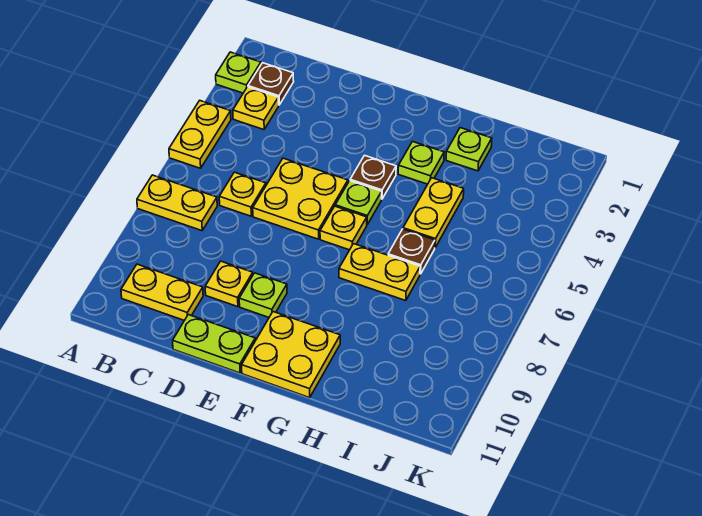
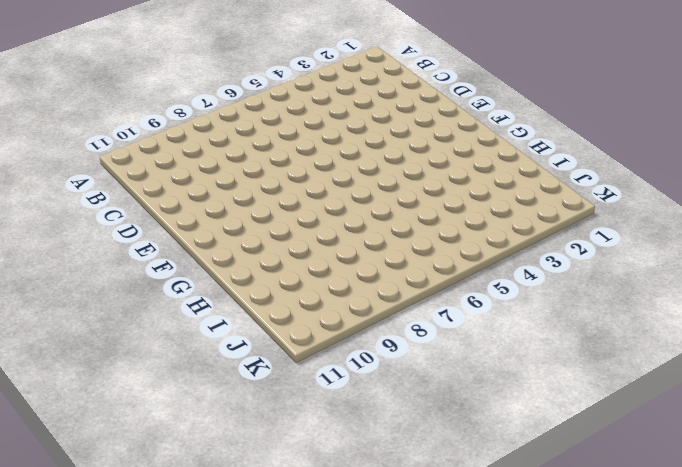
none -> lime plate A2 level 1
none -> yellow plate A4:A5 level 1
none -> yellow plate A7:B7 level 1

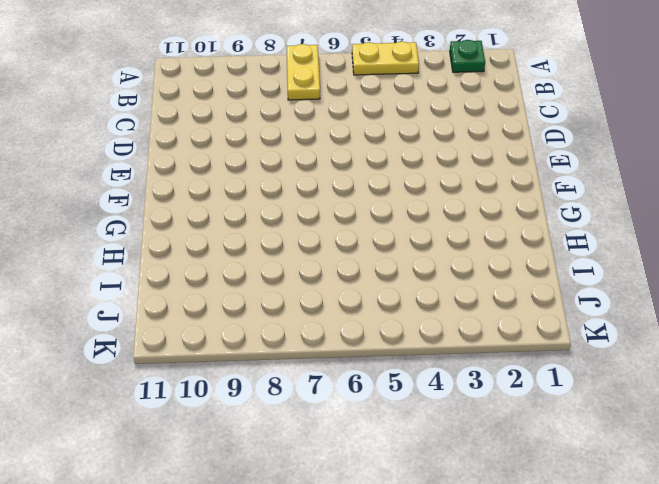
green plate A2 level 1 -> lime plate A2 level 1
none -> brown plate B2 level 1
none -> yellow plate B3 level 1
none -> yellow plate B10:C10 level 1

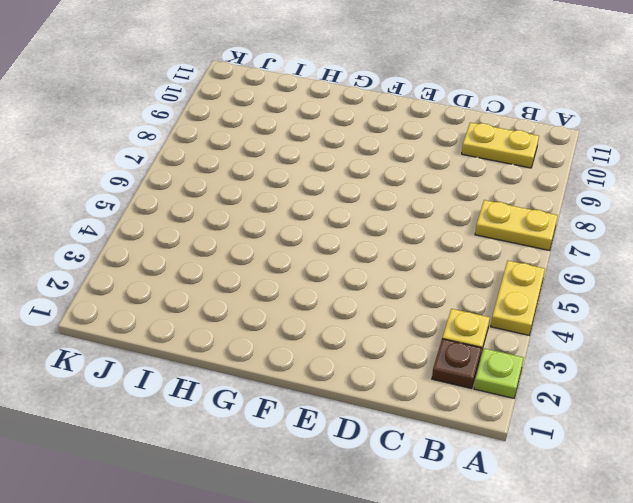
none -> yellow plate C6 level 1
none -> yellow plate D5:E6 level 1
none -> yellow plate D9 level 1

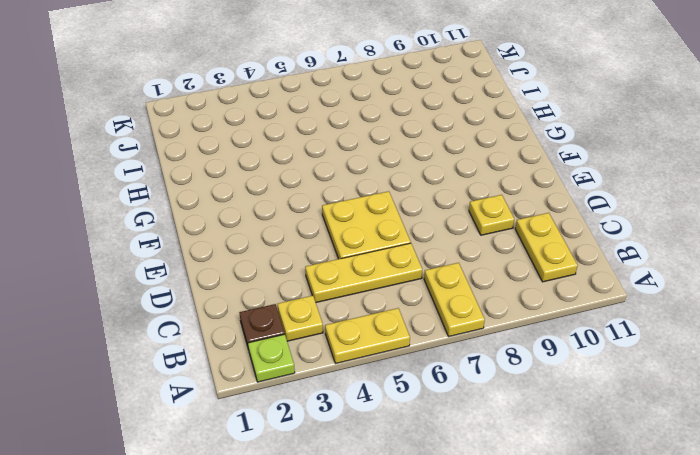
yellow plate C4:C6 level 1 -> yellow plate C6 level 1
none -> lime plate D11:E11 level 1
none -> lime plate E9 level 1
none -> brown plate F4 level 1

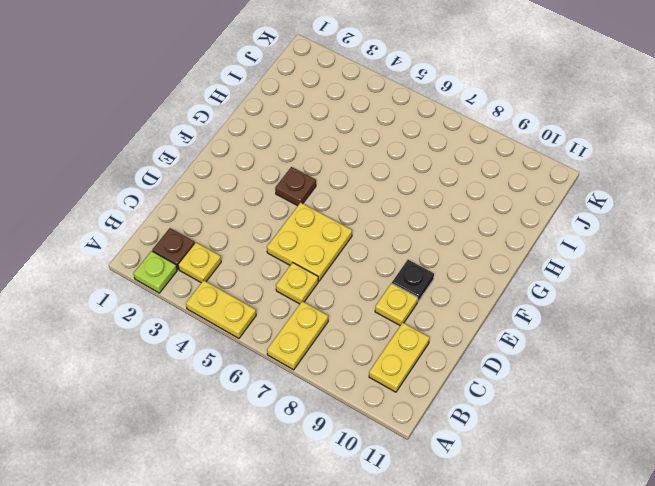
black plate E9 level 1 -> lime plate E9 level 1
none -> lime plate D11:E11 level 1
none -> lime plate F5 level 1
none -> yellow plate F6 level 1

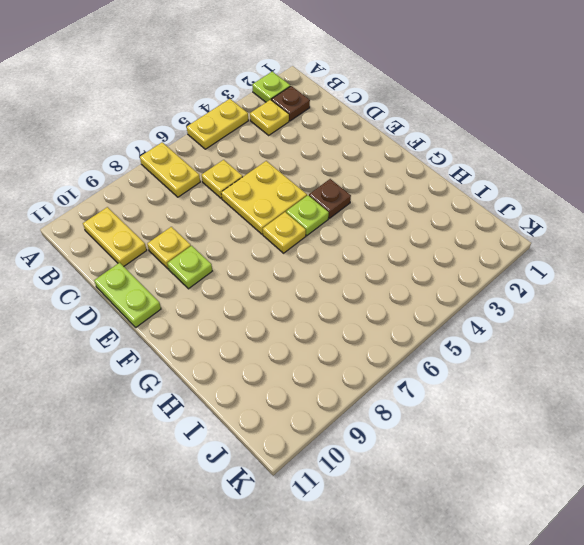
none -> yellow plate F10:G11 level 1
none -> lime plate G3 level 1
none -> yellow plate G7:H7 level 1

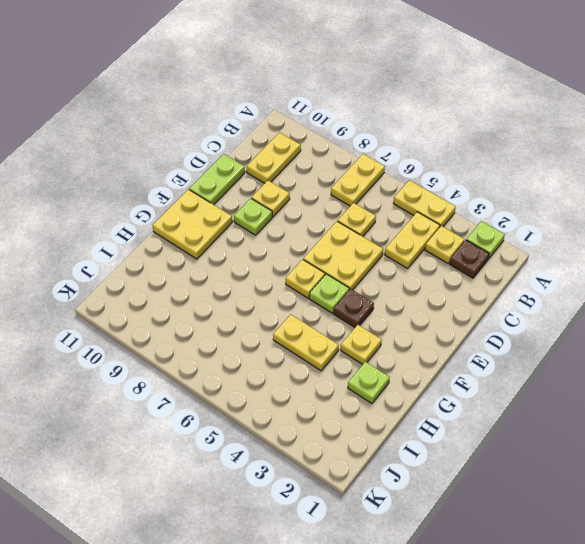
yellow plate B4:C4 level 1 -> yellow plate G7:H7 level 1
yellow plate G3 level 1 -> lime plate G3 level 1
none -> brown plate H6 level 1

